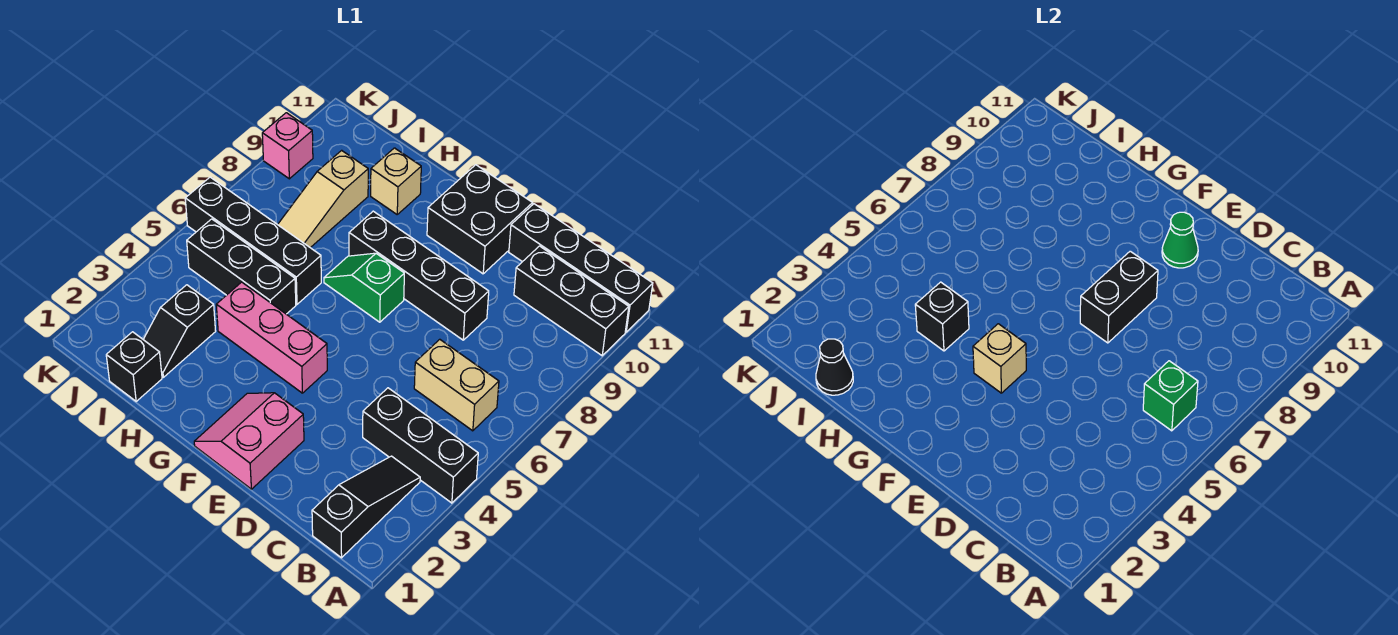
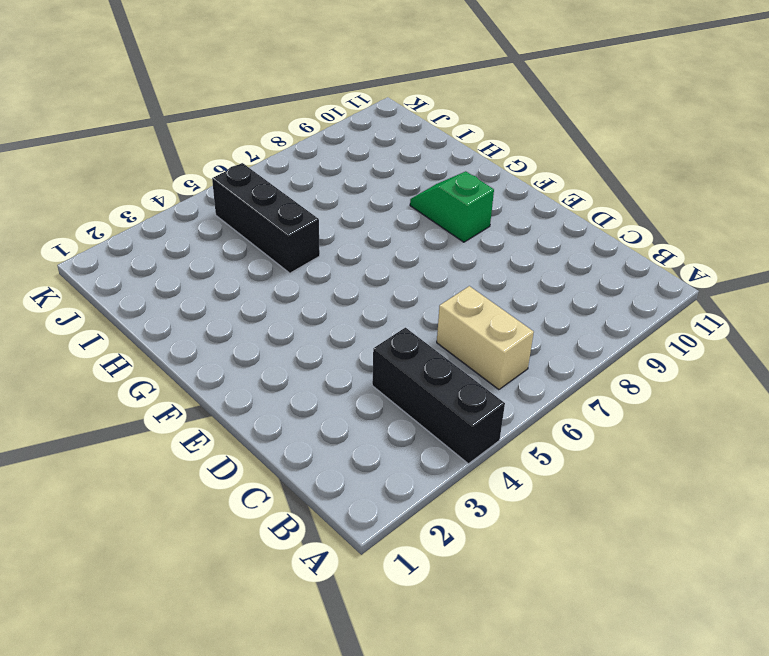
green slope F9:G9 level 1 top F -> green slope F7:G7 level 1 top F
none -> black brick A10:C10 level 1
none -> black brick A11:D11 level 1
none -> black slope B1:B3 level 1 top 1

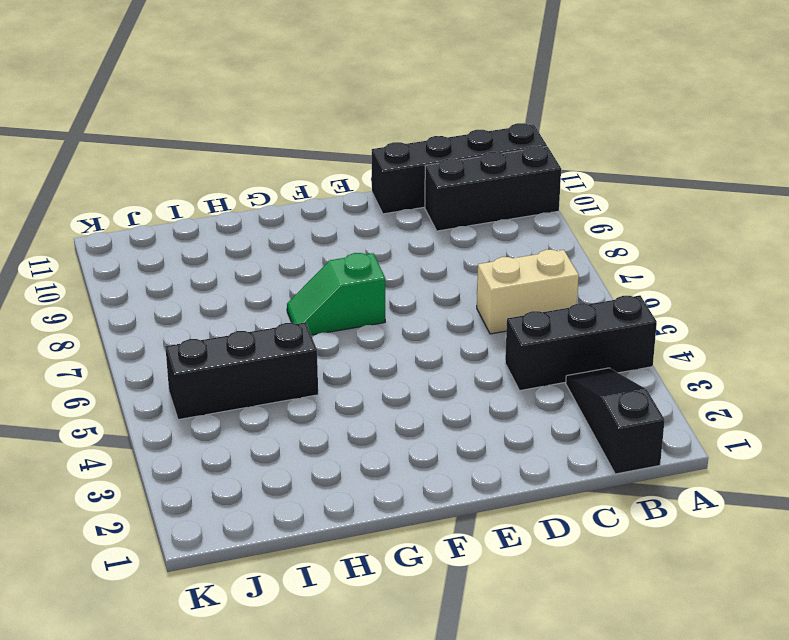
none -> black brick D8:G8 level 1
none -> pink slope E1:F2 level 1 top E
none -> black brick E10:F11 level 1

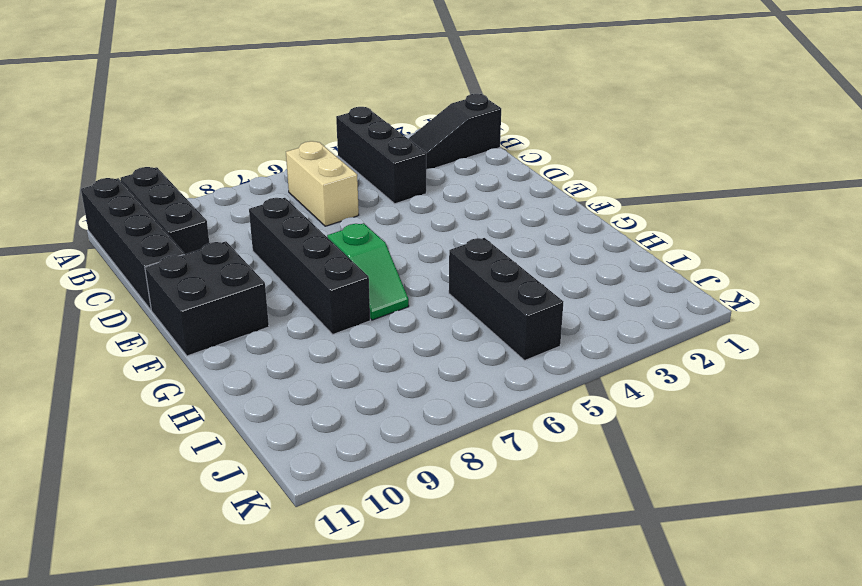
none -> pink slope E1:F2 level 1 top E
none -> pink brick F4:H4 level 1
none -> black brick H6:K6 level 1

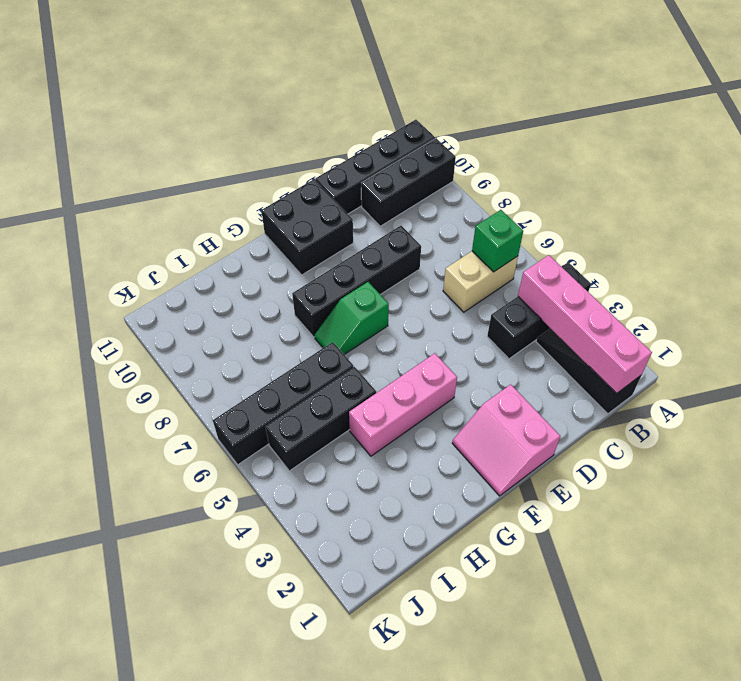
pink brick B1:B4 level 2 -> none
none -> tan brick H10 level 1
none -> black brick I1 level 1
none -> black slope I2:I3 level 1 top 3

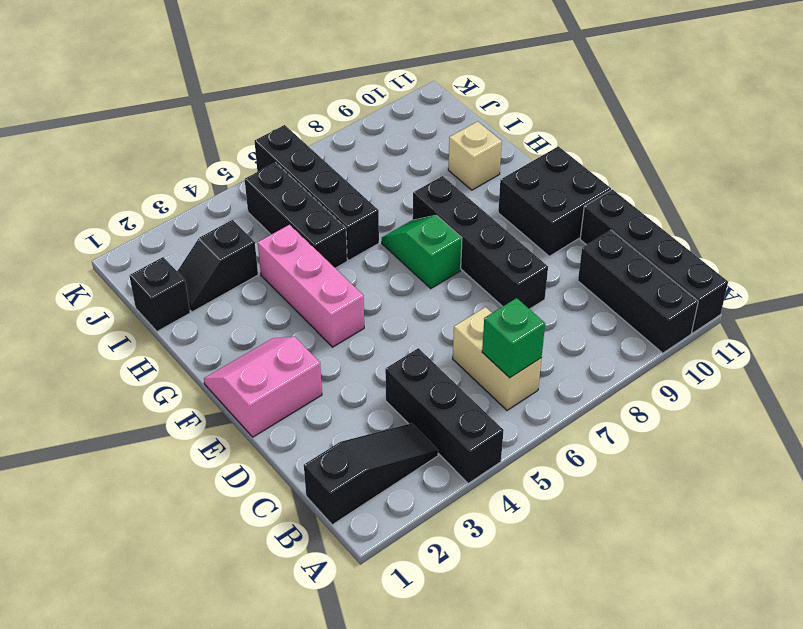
none -> tan slope I7:I9 level 1 top 9
none -> pink brick K9 level 1
none -> black brick E7:E8 level 2

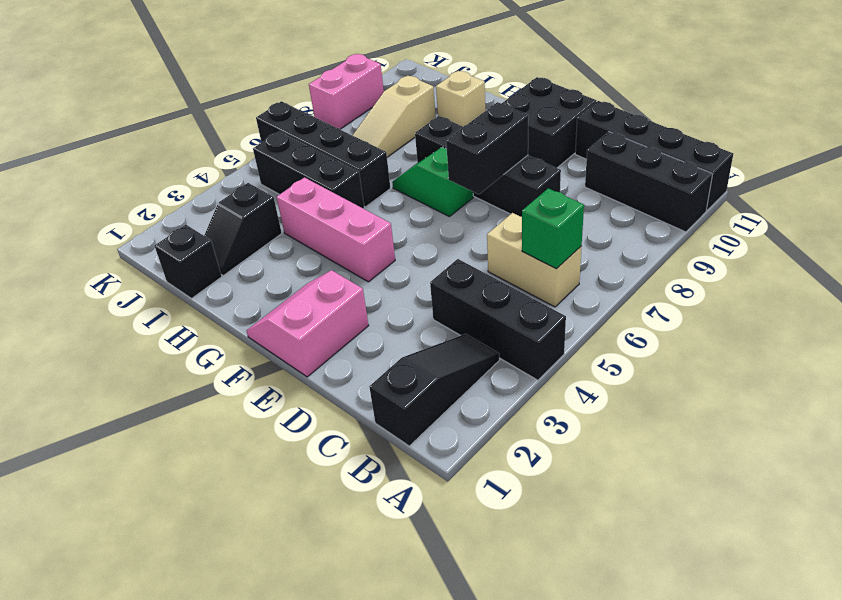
pink brick K8:K9 level 1 -> pink brick K9 level 1
none -> green cone E10 level 2
none -> tan brick F4 level 2
none -> black brick H4 level 2

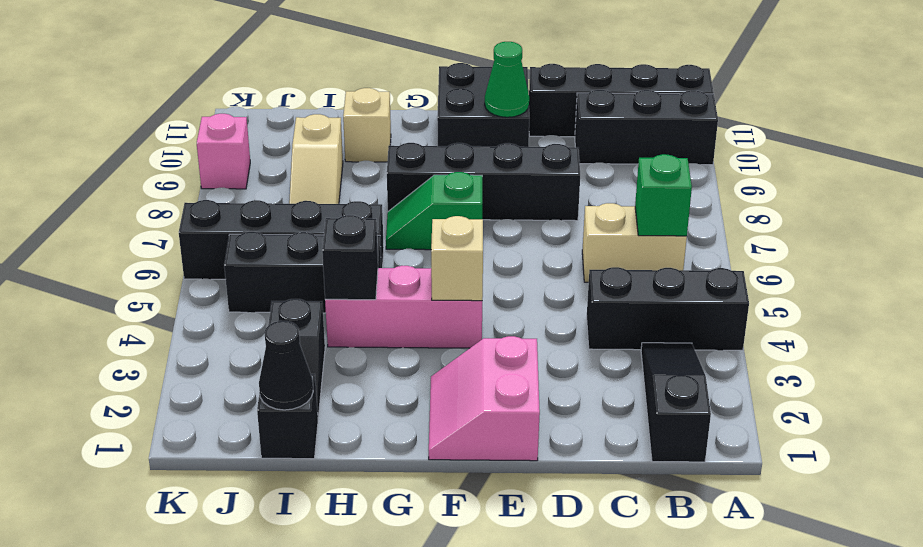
none -> black brick E7:E8 level 2

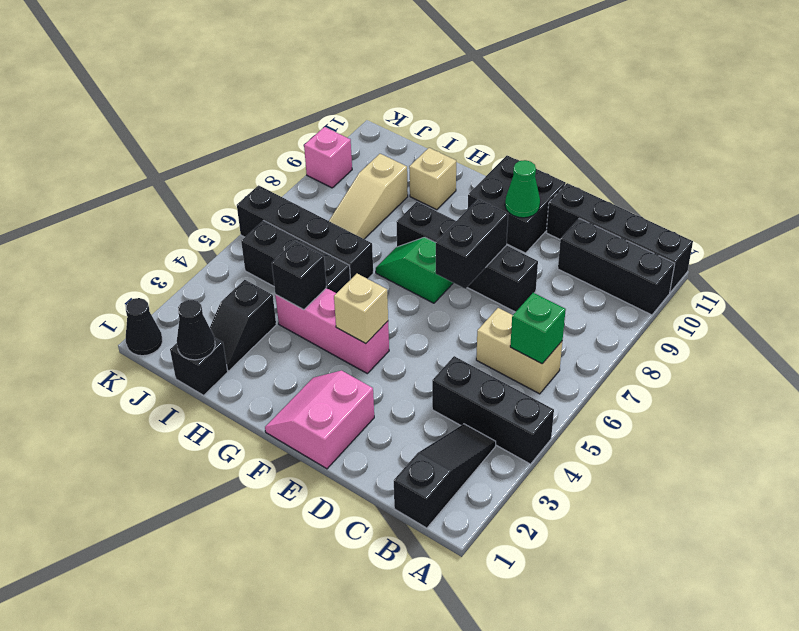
black cone K1 level 1 -> none

